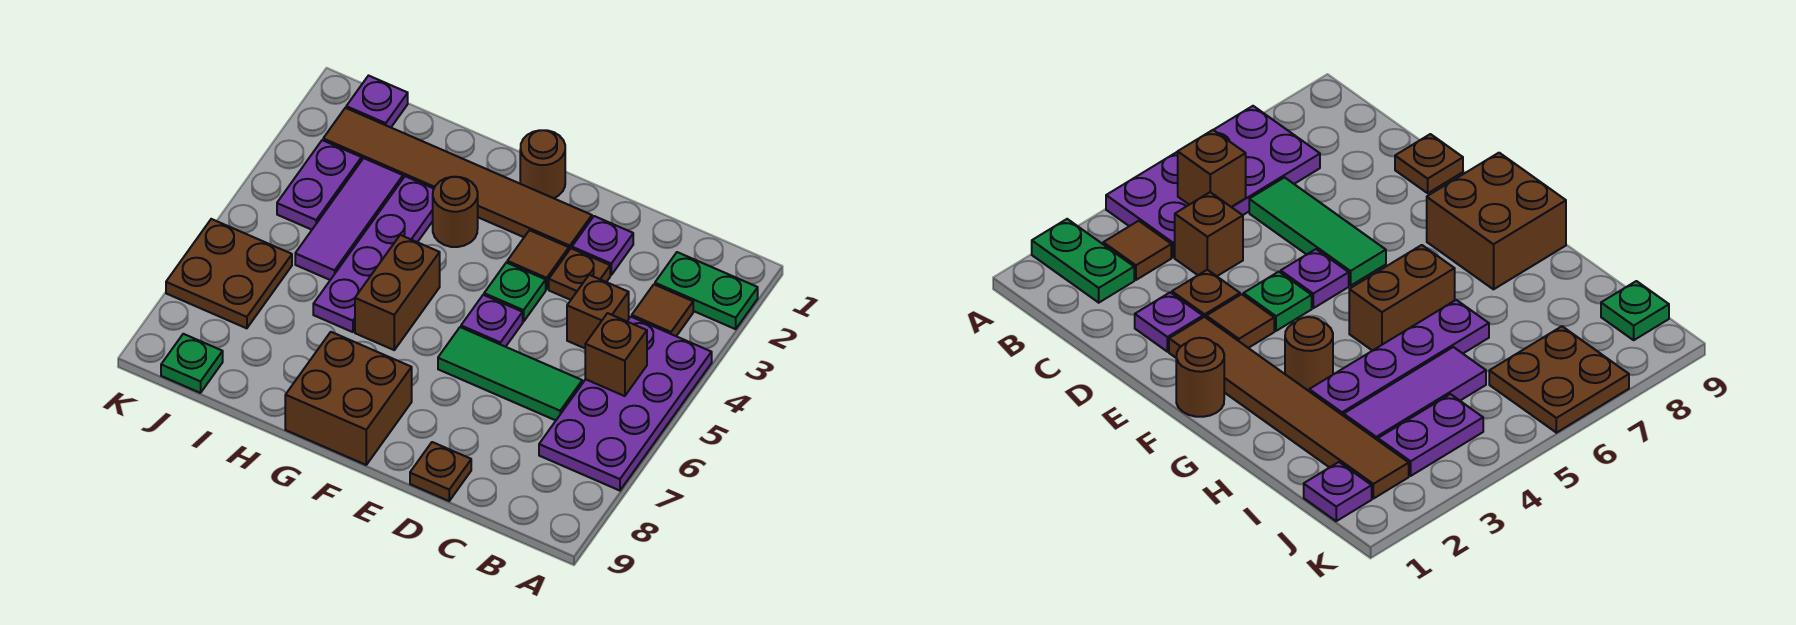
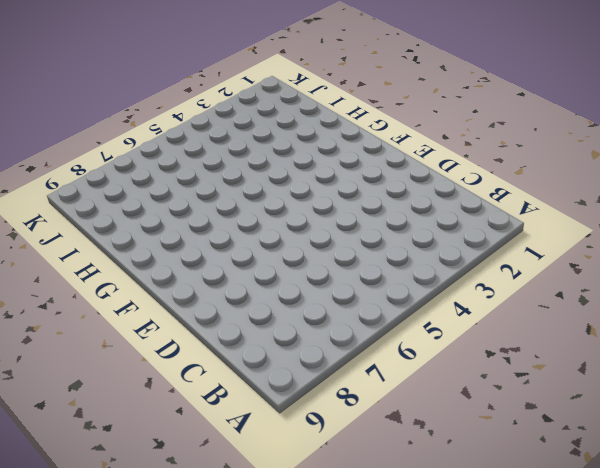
none -> green plate A2:B2 level 1
none -> purple plate A4:B7 level 1
none -> brown tile B3 level 1

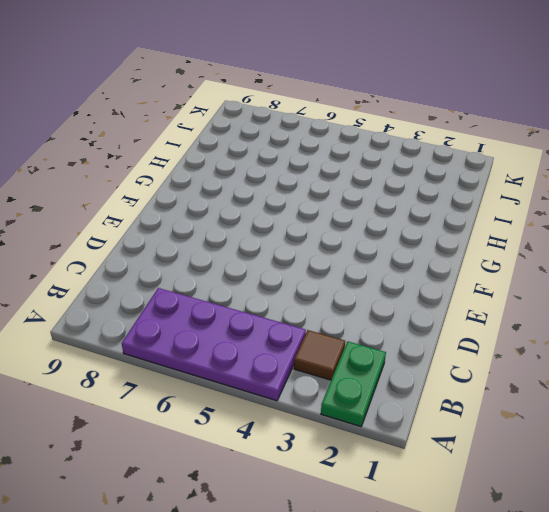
none -> brown brick C4 level 1
none -> green tile C6:E6 level 1
none -> purple plate D2 level 1

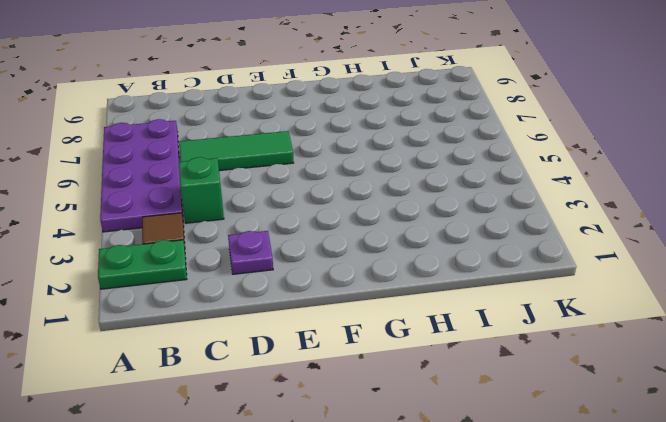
green brick C4 level 1 -> brown brick C4 level 1
none -> brown plate D3 level 1
none -> brown plate D9 level 1
none -> brown tile E2:J2 level 1

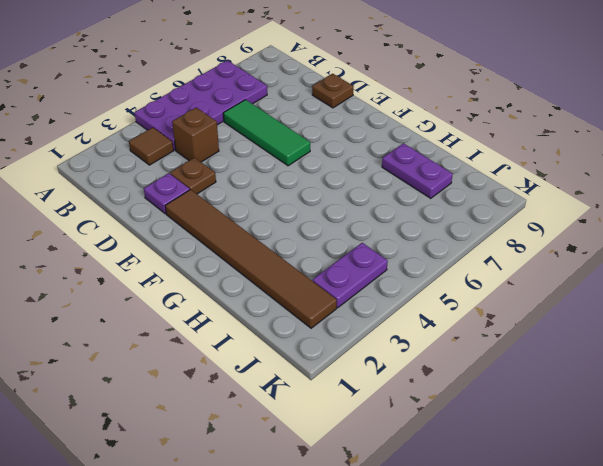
purple plate H8:I8 level 1 -> none
none -> green plate A2:B2 level 1
none -> brown tile E3 level 1
none -> green plate E4 level 1

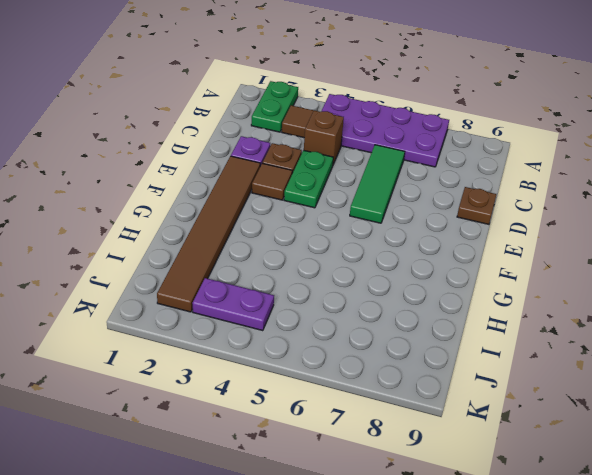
green plate D4:E4 level 1 -> green plate E4 level 1
none -> purple plate E5 level 1
none -> brown round brick F1 level 1
none -> brown brick F8:G9 level 1

